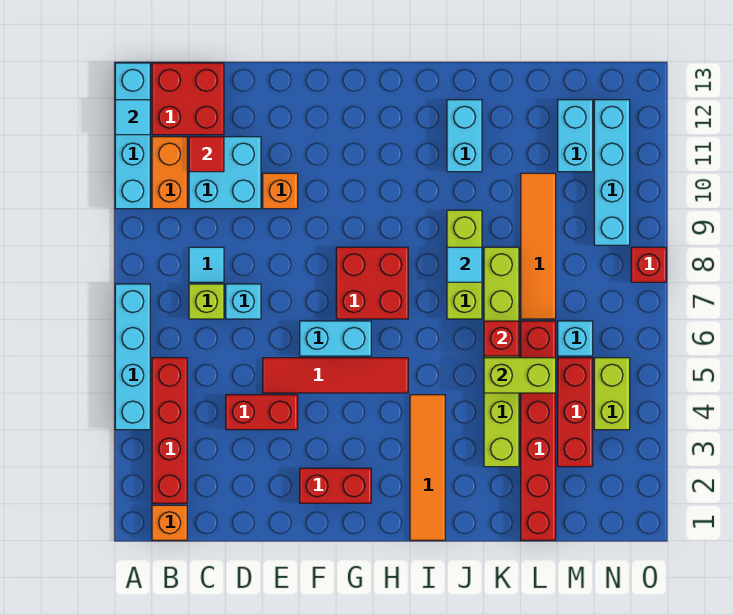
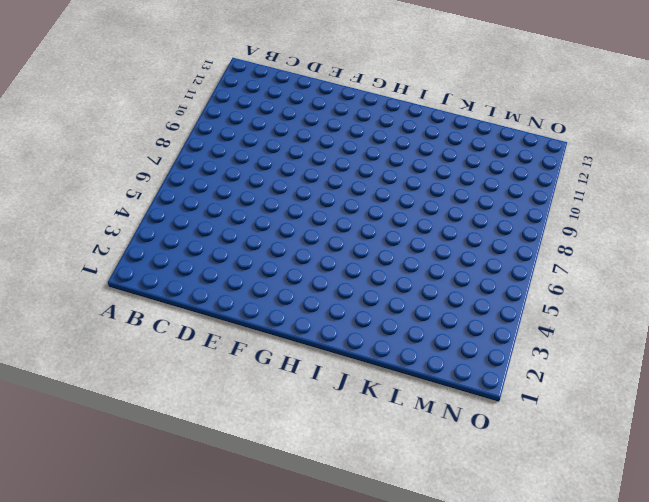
none -> cyan brick A4:A7 level 1
none -> cyan brick A10:A13 level 1
none -> orange brick B1 level 1
none -> red brick B2:B5 level 1

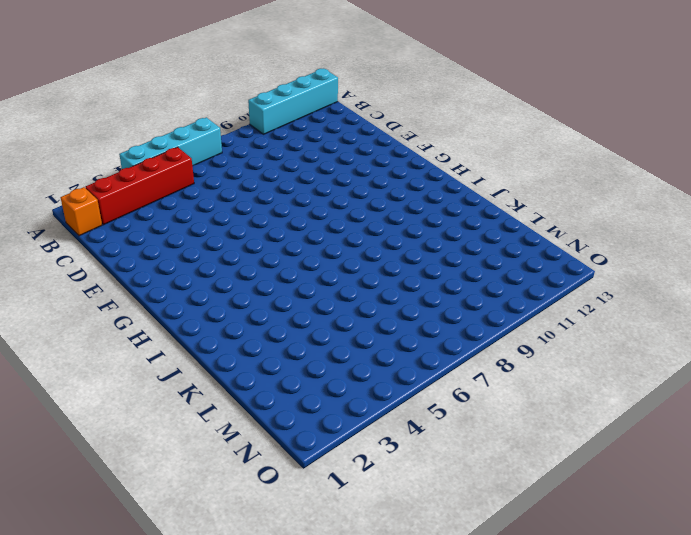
none -> orange brick B10:B11 level 1
none -> red brick B12:C13 level 1
none -> lime brick C7 level 1
none -> cyan tile C8 level 1

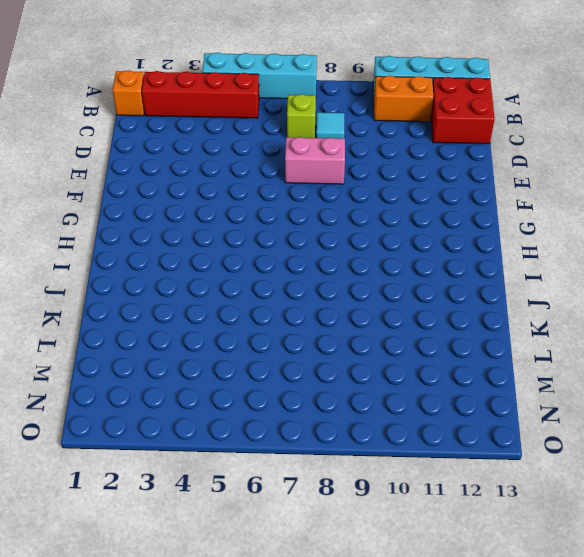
pink brick E7:E8 level 1 -> none
none -> cyan brick C10:D11 level 1
none -> red brick D4:E4 level 1
none -> cyan brick D7 level 1
none -> red tile E5:H5 level 1

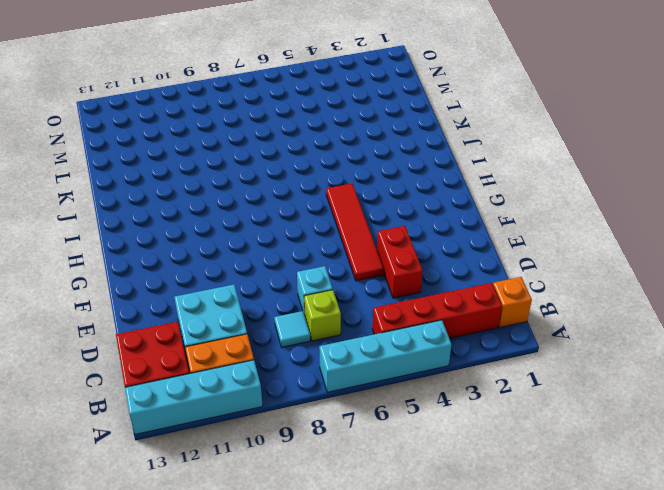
none -> orange brick E10 level 1
none -> red brick F2:G2 level 1
none -> cyan brick F6:G6 level 1
none -> red brick G7:H8 level 1

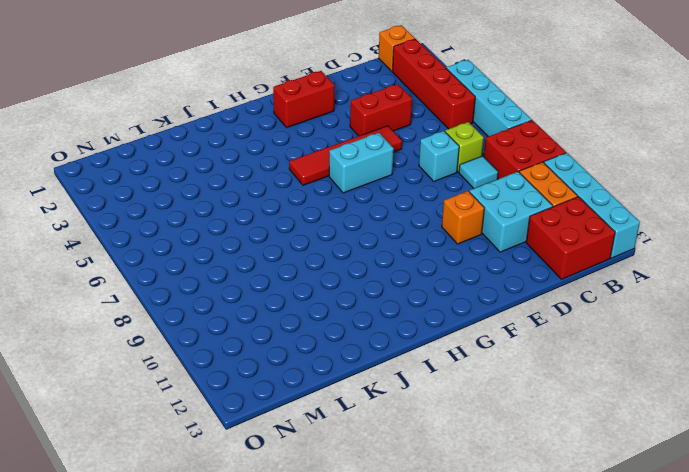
red brick A8:B9 level 1 -> red brick G7:H8 level 1
none -> orange tile I1:I4 level 1
none -> lime brick J7:J9 level 1
none -> cyan brick J11:J12 level 1
none -> lime brick K3:K8 level 1

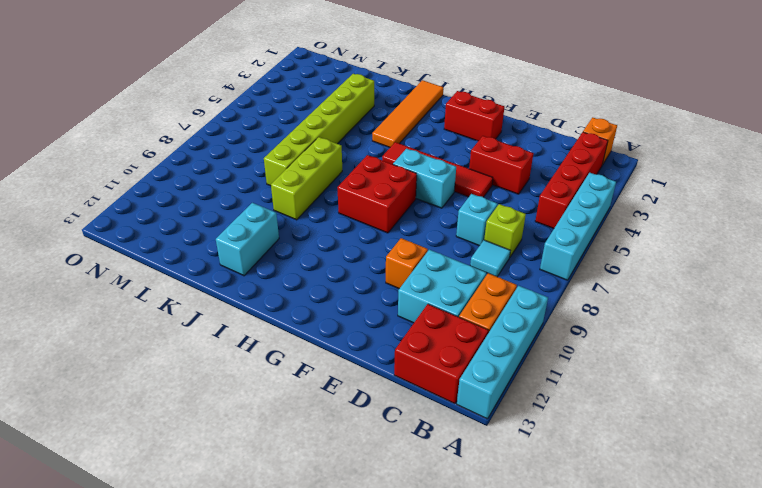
none -> red brick L1:L6 level 1
none -> orange tile L7:L10 level 1
none -> red brick M3:M5 level 1
none -> cyan brick M6 level 1

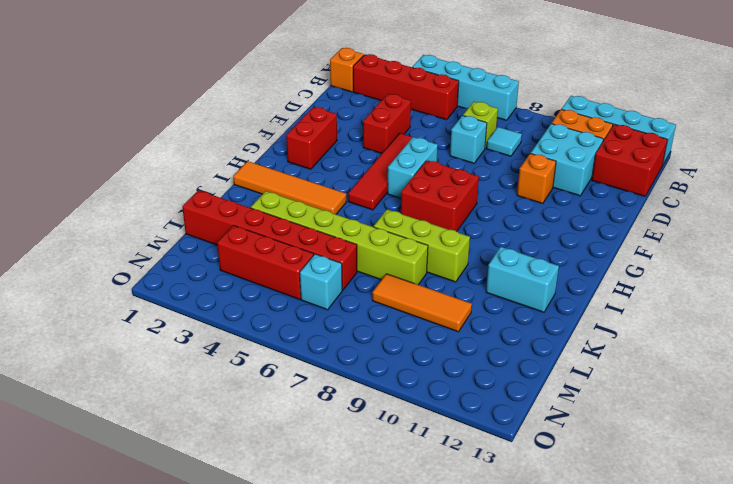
orange tile L8:L10 level 1 -> orange tile L7:L10 level 1
none -> cyan brick M11:M12 level 1
none -> lime brick N4:N5 level 1
none -> cyan brick N9:N12 level 1
none -> red brick O8 level 1

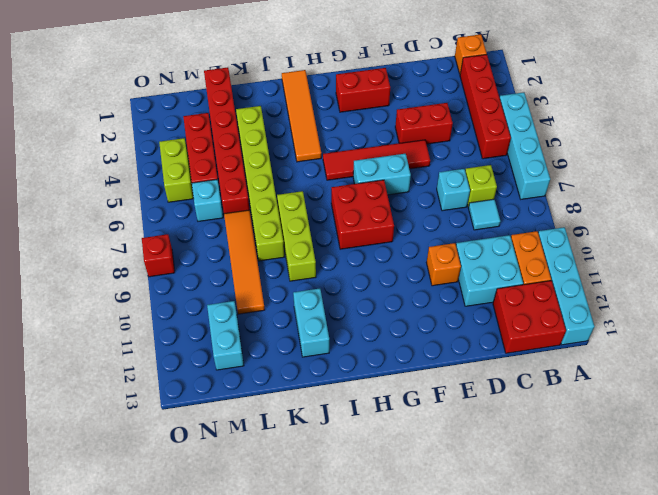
none -> cyan brick N9:N12 level 1
none -> cyan tile A12 level 2
none -> red tile C11 level 2
none -> cyan tile J8 level 2

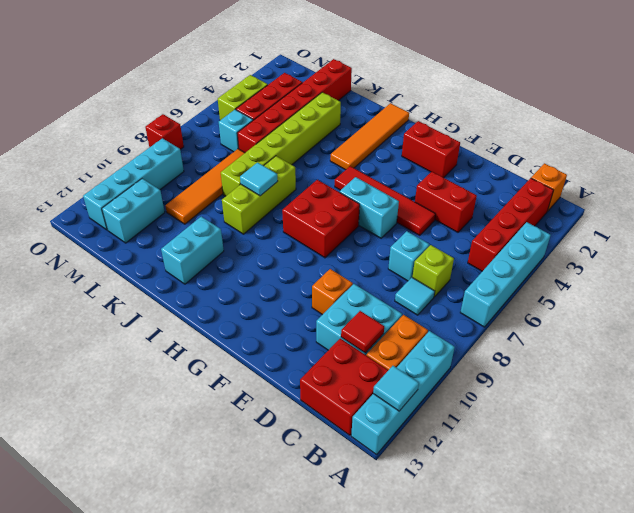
none -> lime brick K5:L5 level 2
none -> red brick K6 level 2

